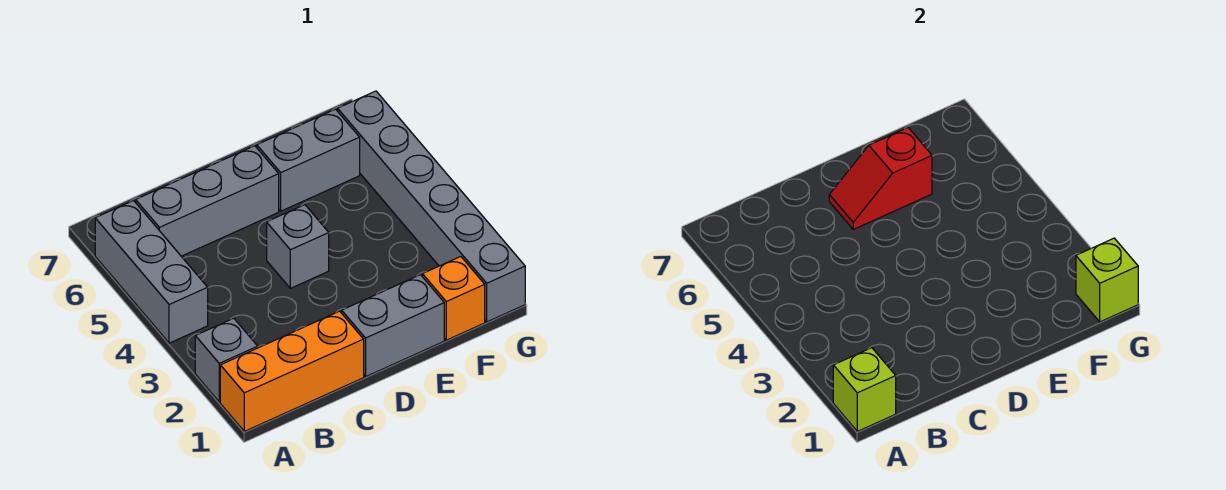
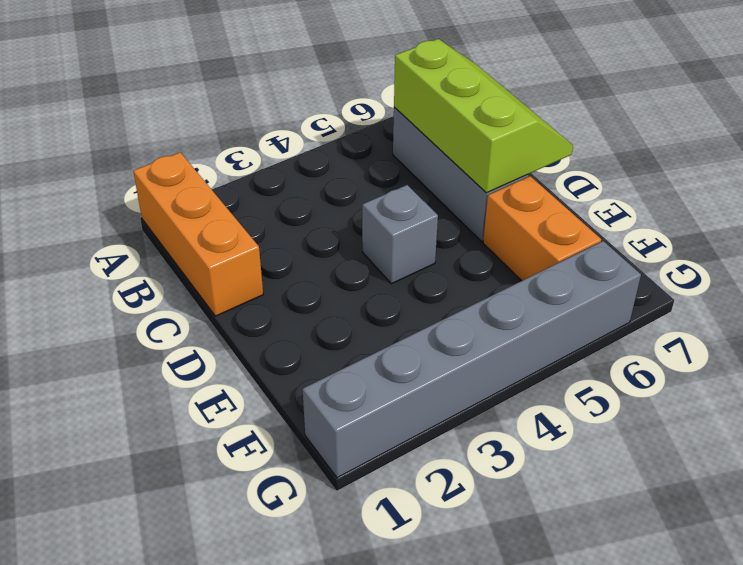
lime slope B6:D7 level 2 top 6 -> red slope D6:E6 level 2 top E
orange brick E6:F6 level 1 -> grey brick E6:F6 level 1
none -> grey brick A2 level 1
none -> grey brick A4:A6 level 1
none -> grey brick D1:E1 level 1

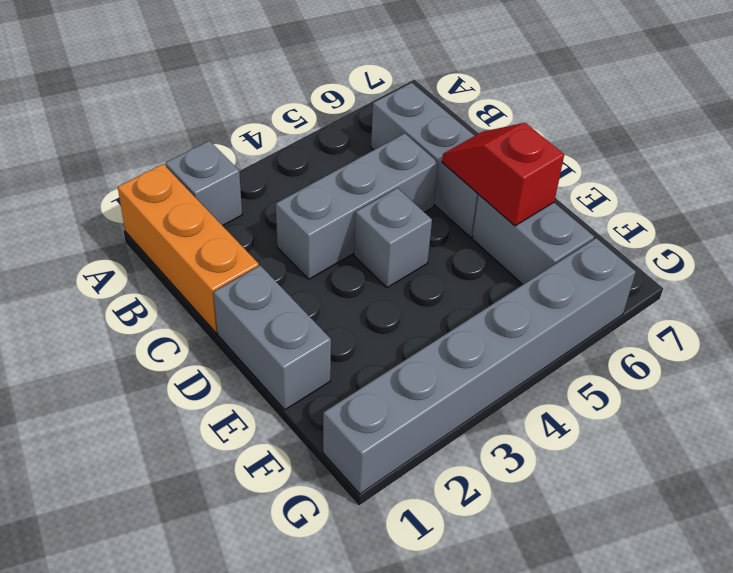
grey brick C3:C5 level 1 -> grey brick A4:A6 level 1
none -> orange brick F1 level 1
none -> lime brick A1 level 2
none -> lime brick G1 level 2

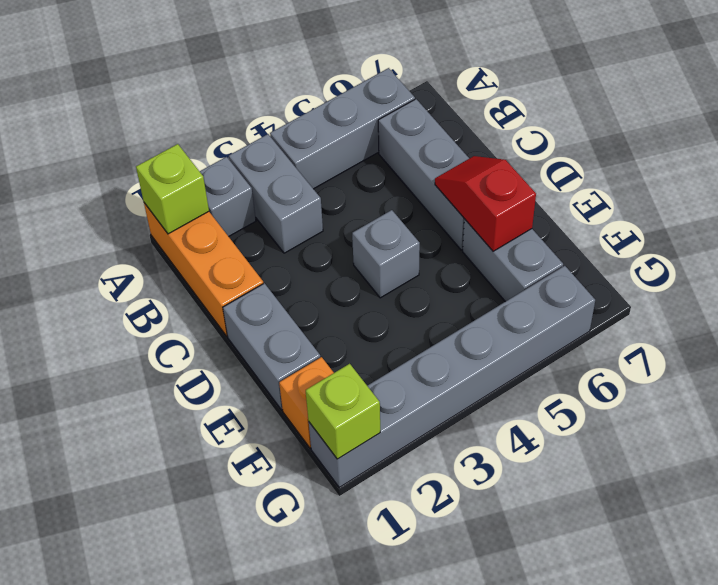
grey brick A3:B3 level 1 -> none

